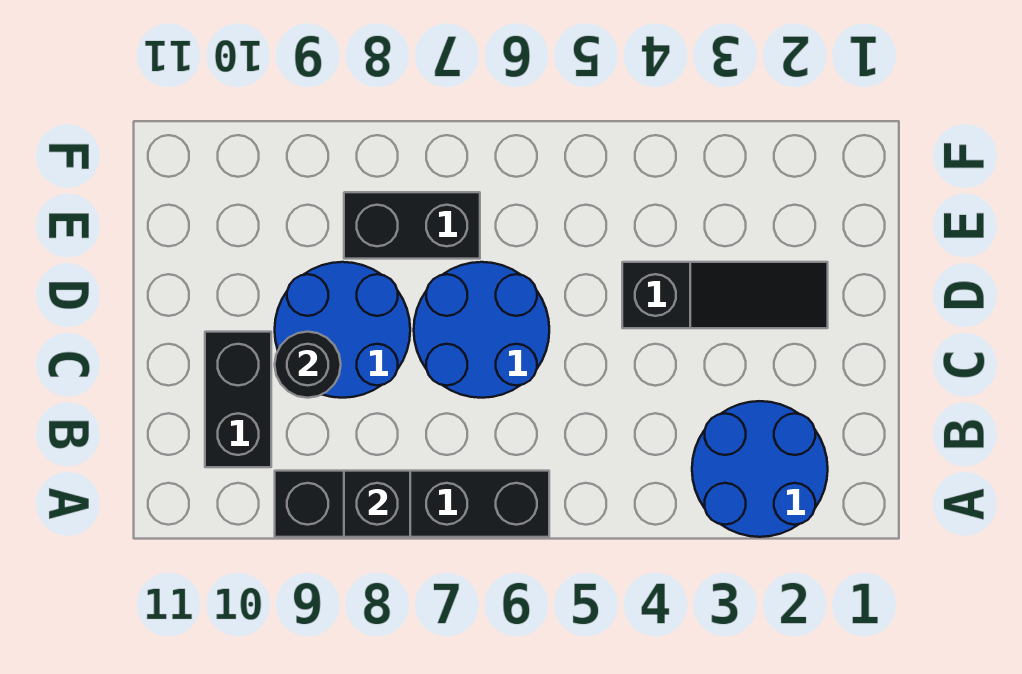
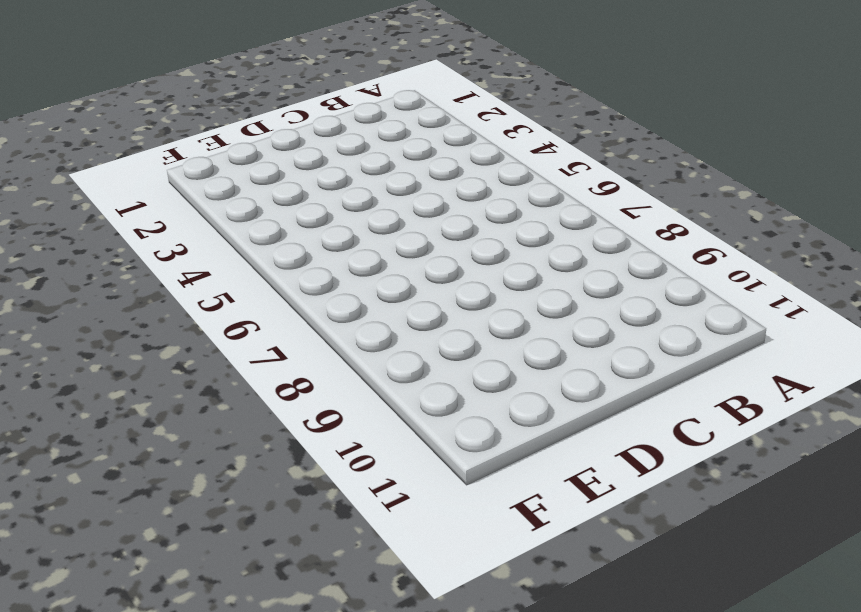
none -> blue round brick A2:B3 level 1
none -> black brick A6:A9 level 1

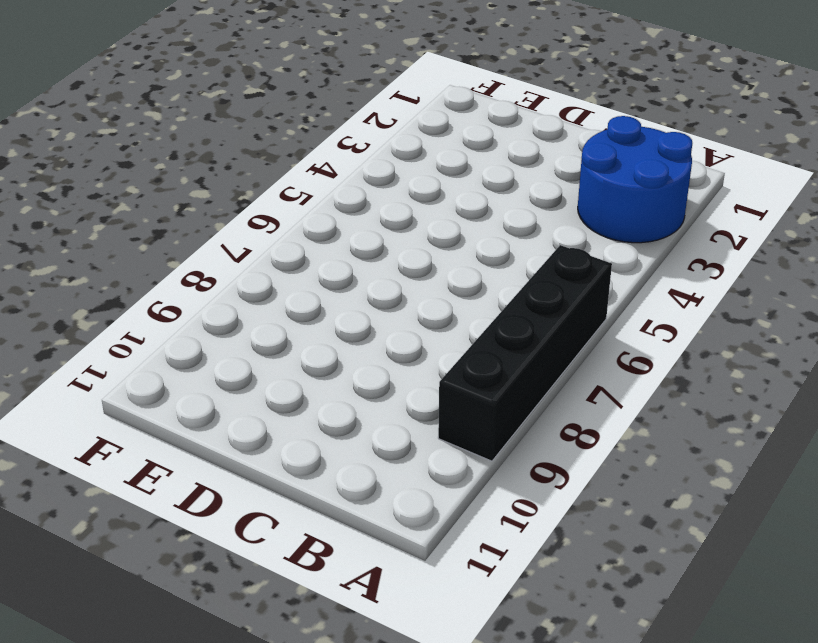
none -> black brick B10:C10 level 1
none -> blue round brick C6:D7 level 1

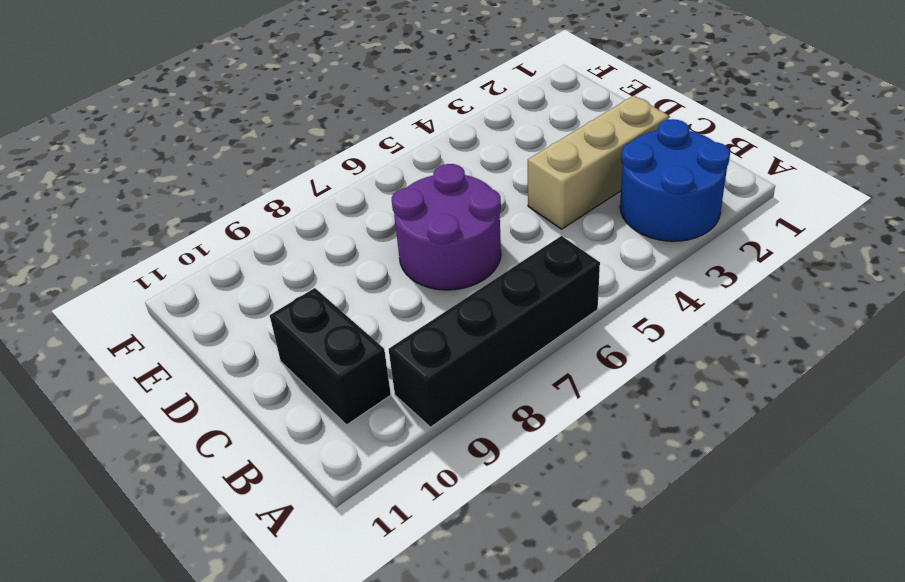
tan brick C2:C4 level 1 -> none
purple round brick C6:D7 level 1 -> blue round brick C6:D7 level 1
none -> blue round brick C8:D9 level 1
none -> black slope D2:D4 level 1 top 4

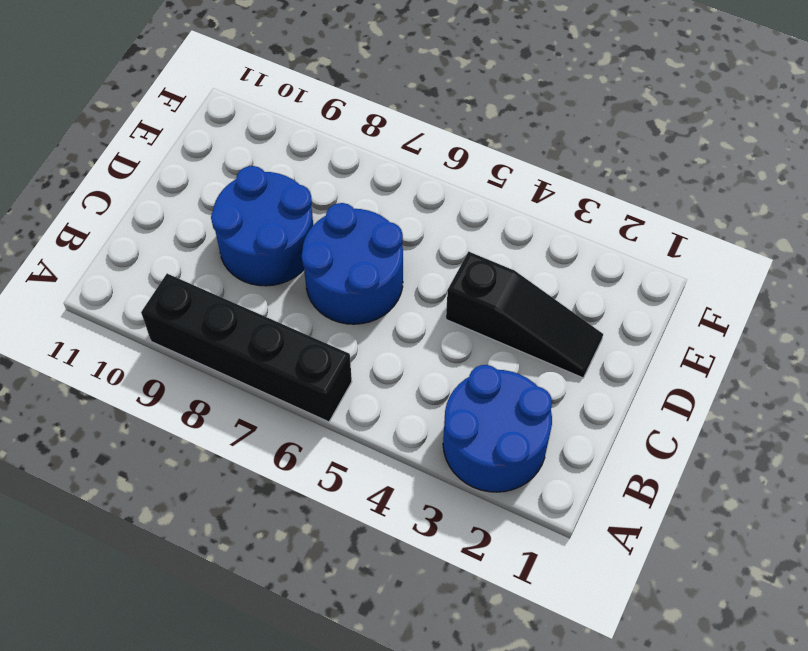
none -> black brick B10:C10 level 1
none -> black brick E7:E8 level 1

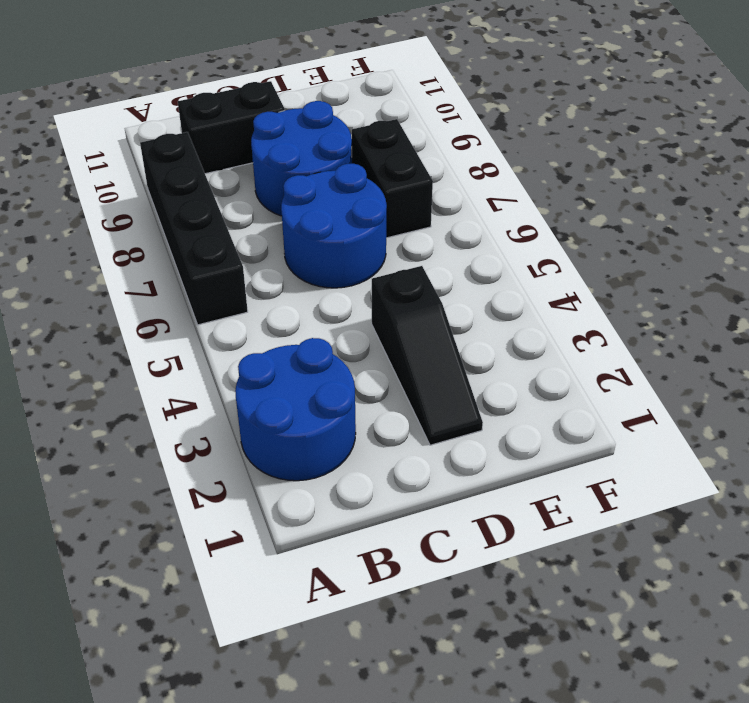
none -> black brick A8 level 2
none -> black round brick C9 level 2

